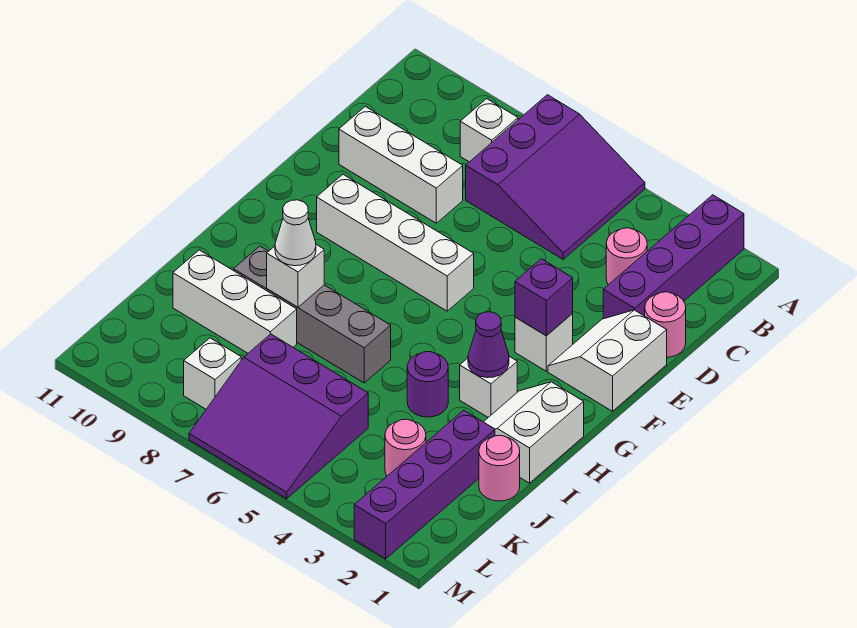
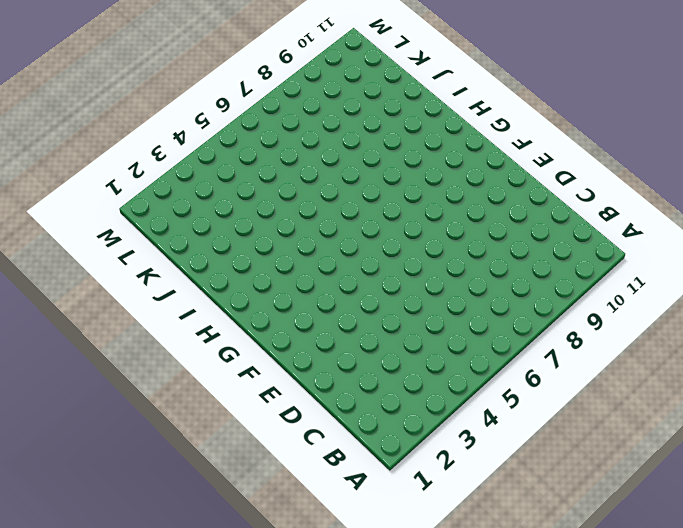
none -> purple brick A2:D2 level 1
none -> purple slope A5:C7 level 1 top 7
none -> white brick B8 level 1

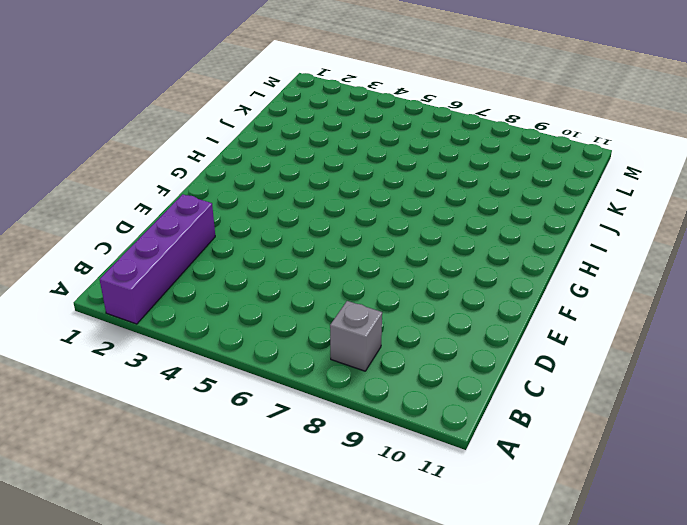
grey brick B8 level 1 -> white brick B8 level 1
none -> purple slope A5:C7 level 1 top 7
none -> pink round brick C3 level 1
none -> pink round brick D1 level 1

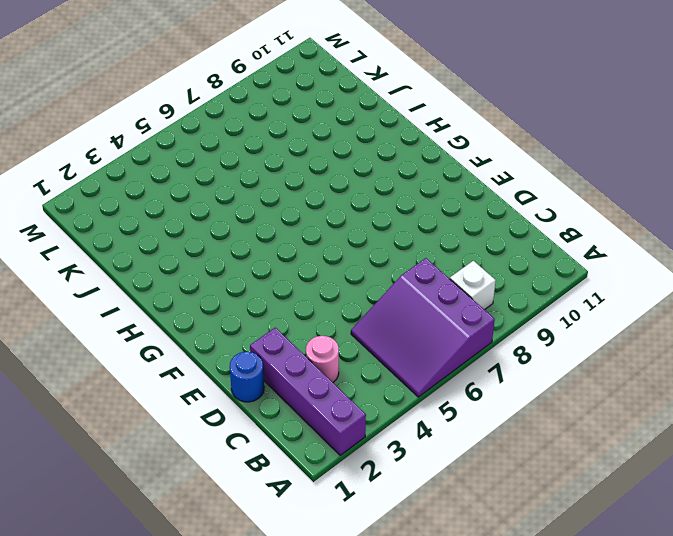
blue round brick D1 level 1 -> pink round brick D1 level 1
none -> white brick D8:D10 level 1
none -> white slope E1:F2 level 1 top 1
none -> white brick F3 level 1

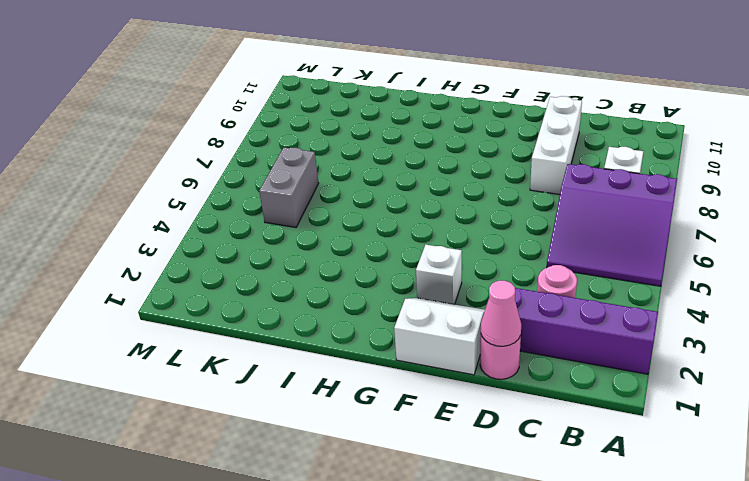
pink cone D1 level 2 -> none
grey brick K5:K6 level 1 -> purple slope K5:M7 level 1 top K
none -> white brick F6:F9 level 1
none -> white slope H1:I2 level 1 top 1
none -> white brick H3 level 1

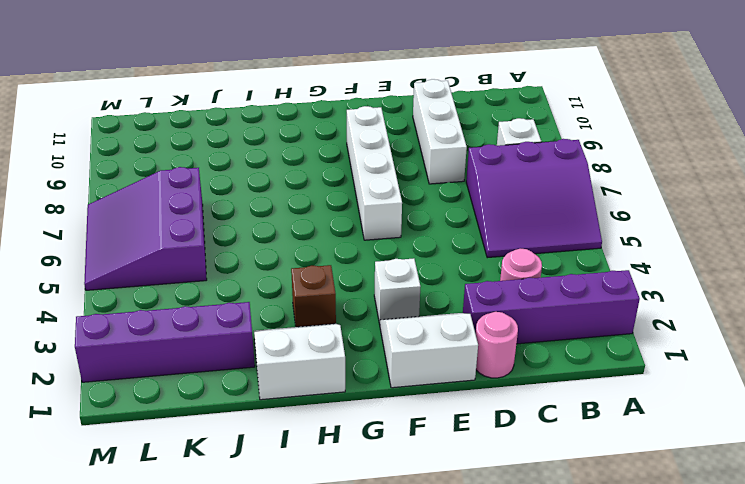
brown brick H3 level 1 -> white brick H3 level 1
none -> purple round brick I4 level 1
none -> grey brick I6:I9 level 1
none -> pink round brick J1 level 1

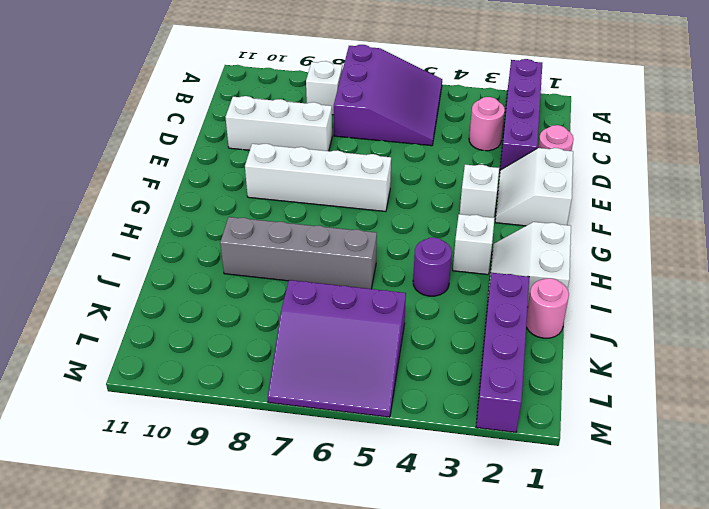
none -> white brick J8:J10 level 1
none -> pink round brick K3 level 1
none -> white brick L8 level 1

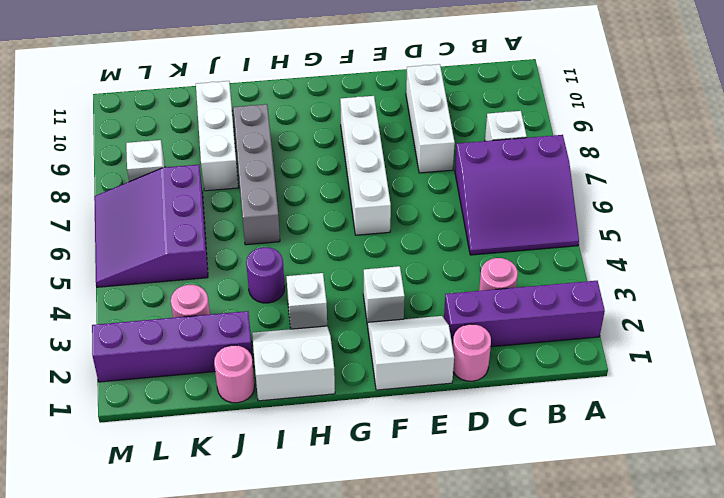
none -> purple brick F3 level 2
none -> purple cone H3 level 2
none -> white brick I8 level 2

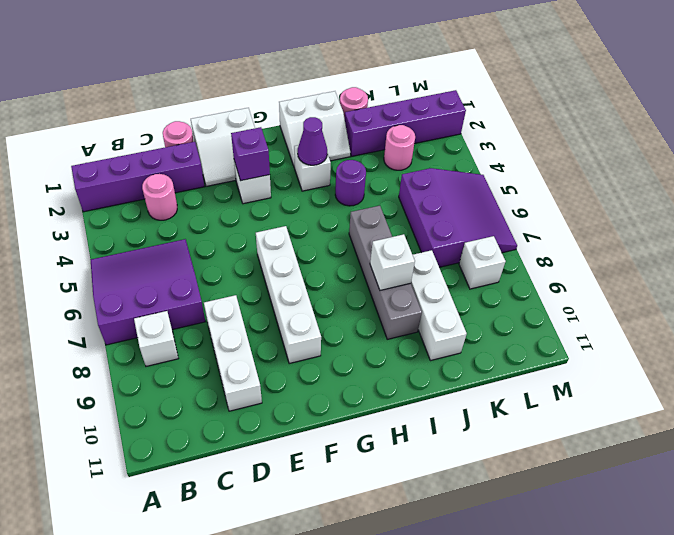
none -> white cone I8 level 3

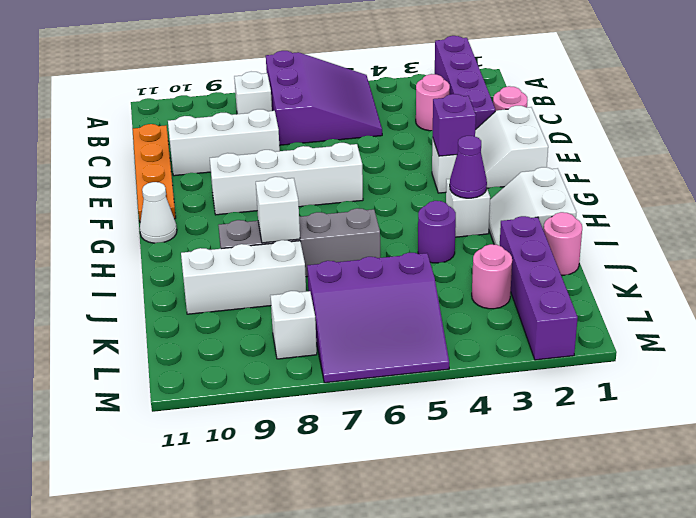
orange plate C11:F11 level 1 -> none
white cone G11 level 1 -> white cone I8 level 3

